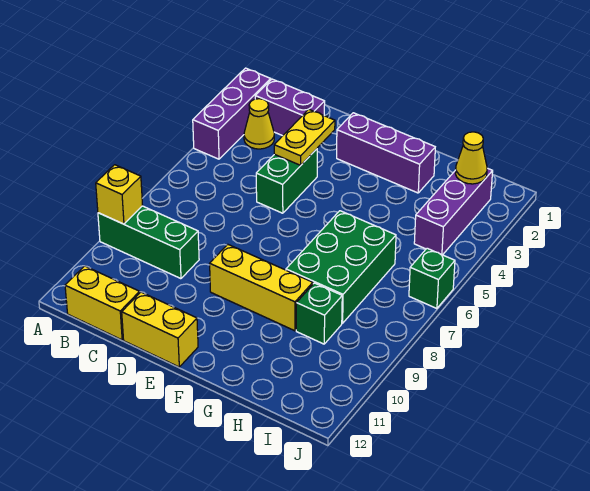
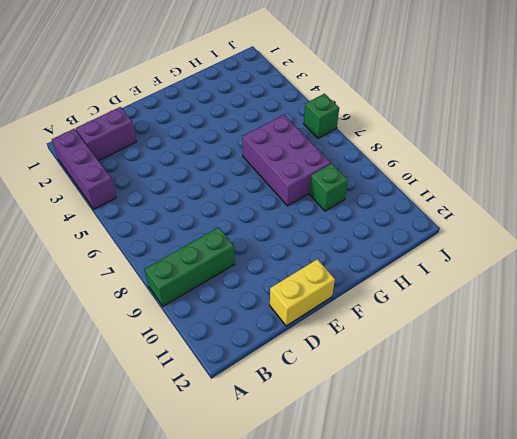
purple brick G6:H8 level 1 -> green brick G6:H8 level 1
none -> yellow cone B3 level 1
none -> yellow brick B12:C12 level 1
none -> green brick D4:D5 level 1

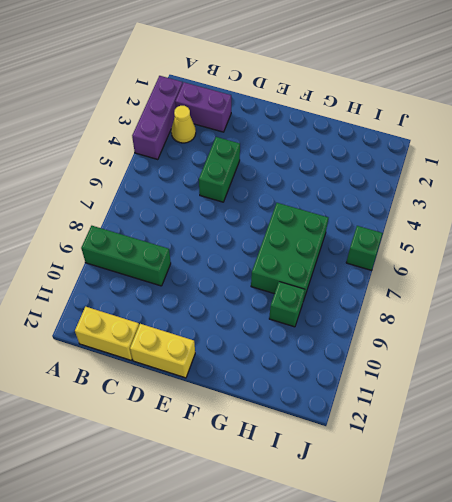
none -> purple brick E2:G2 level 1
none -> yellow brick E9:G9 level 1
none -> purple brick I2:I4 level 1

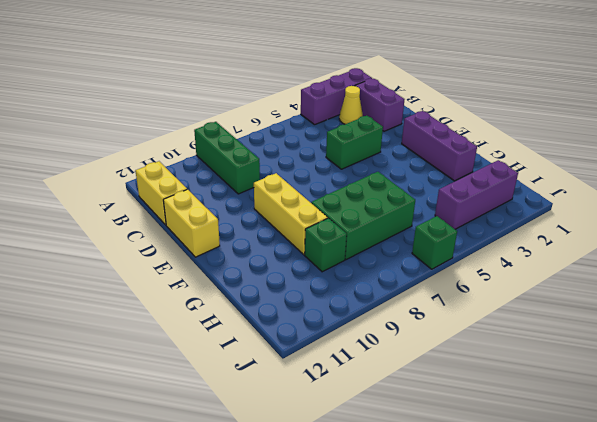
none -> yellow brick A9 level 2
none -> yellow plate D3:D4 level 2
none -> yellow cone I2 level 2

